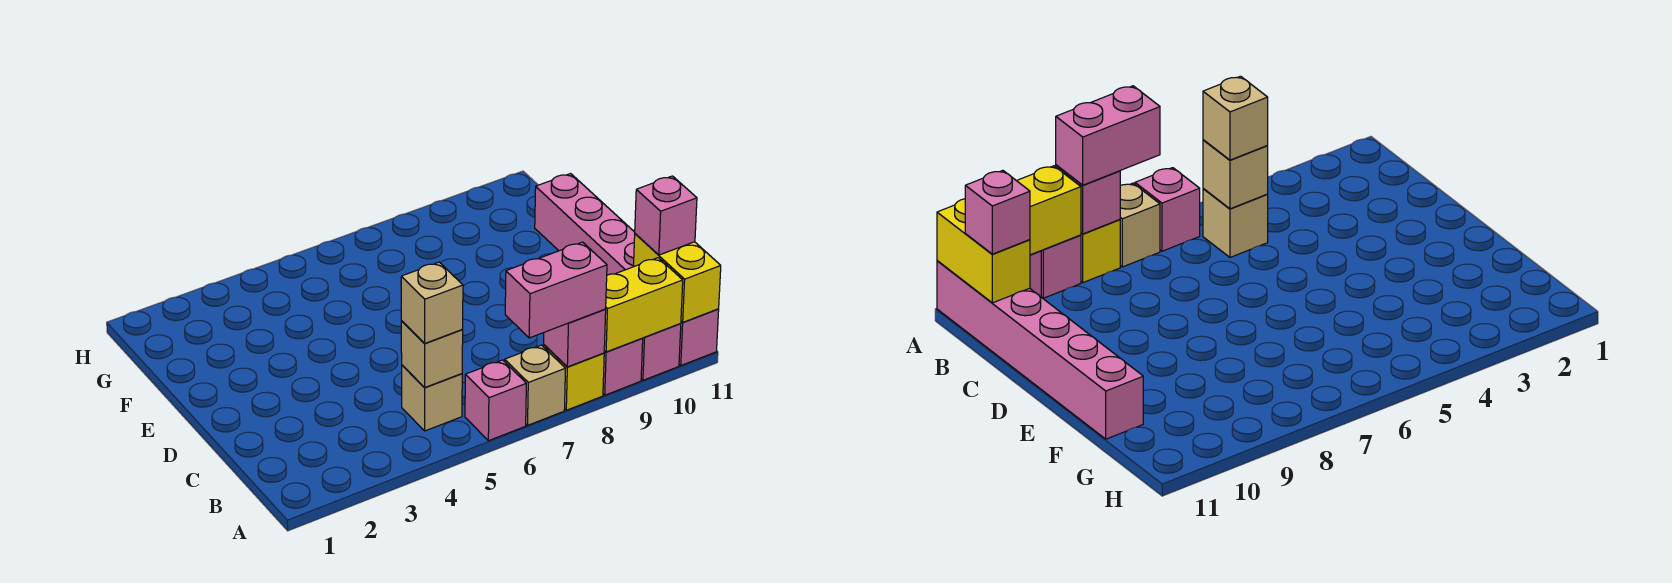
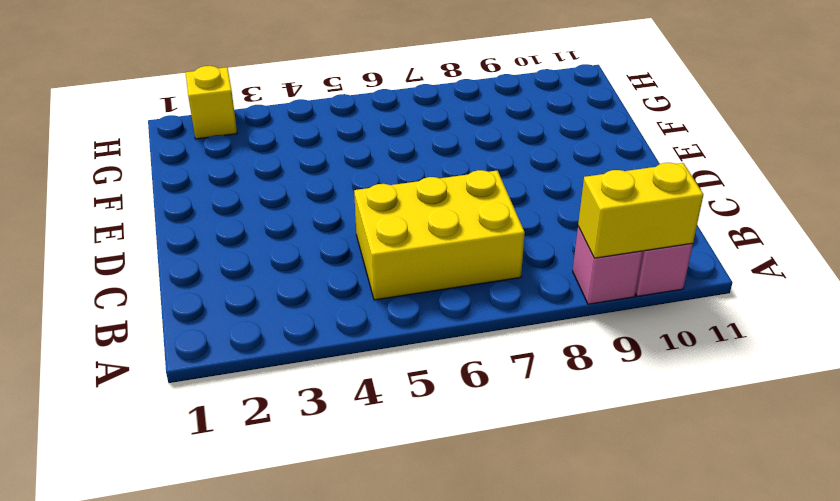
yellow brick B5:C7 level 1 -> tan brick B5 level 1
yellow brick H2 level 1 -> yellow brick A8 level 1
none -> pink brick A6 level 1
none -> tan brick A7 level 1
none -> pink brick A11:F11 level 1

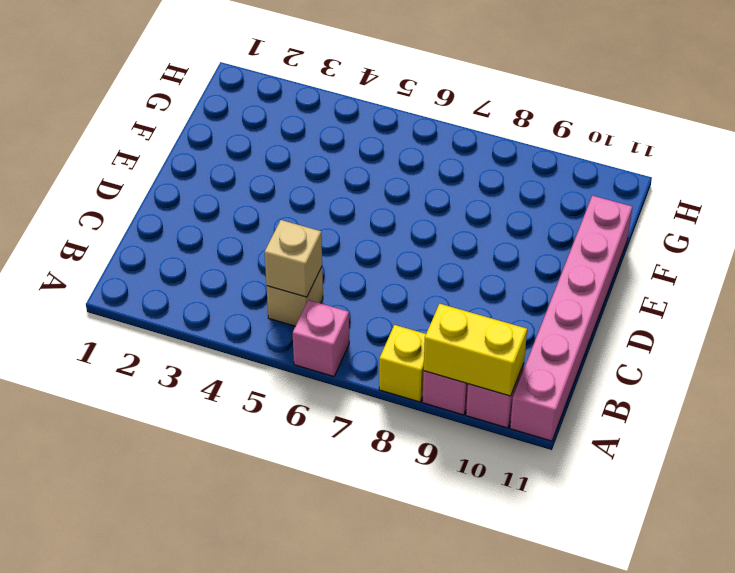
none -> tan brick A7 level 1
none -> pink brick A8 level 2
none -> yellow brick A11:B11 level 2

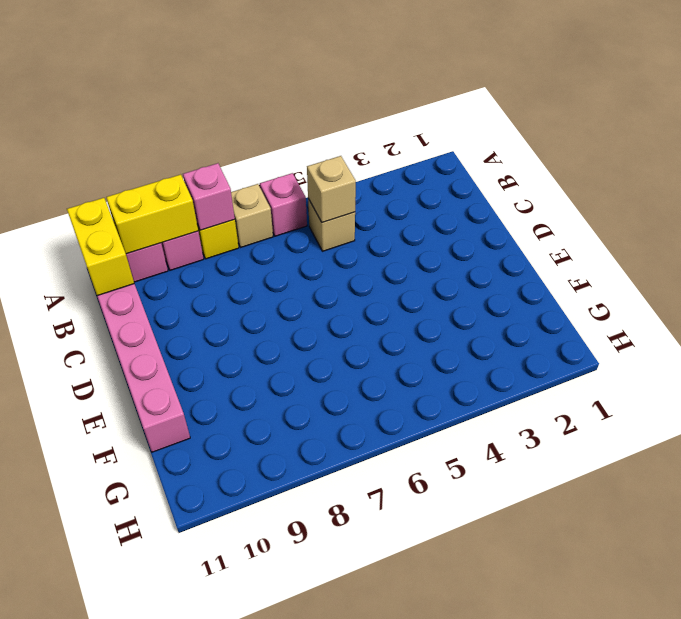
none -> pink brick A7:A8 level 3
none -> tan brick B5 level 3
none -> pink brick B11 level 3

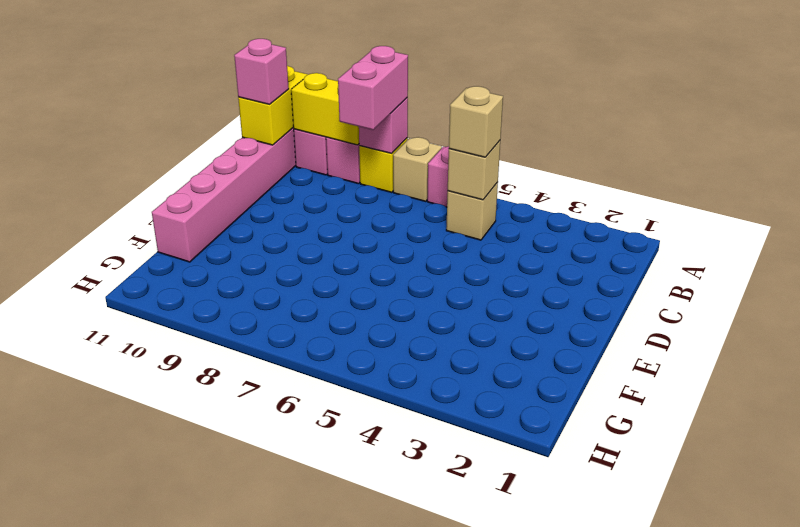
pink brick A8:B8 level 3 -> pink brick A7:A8 level 3

